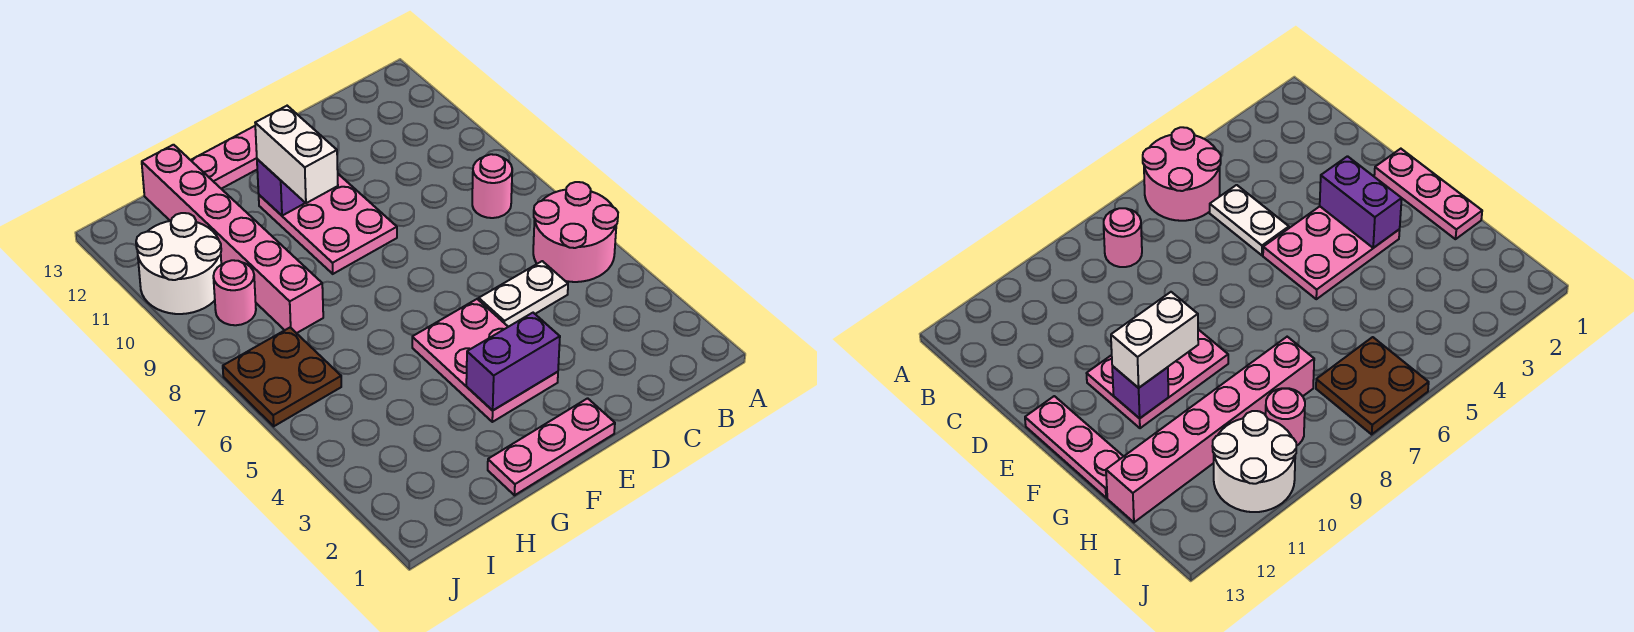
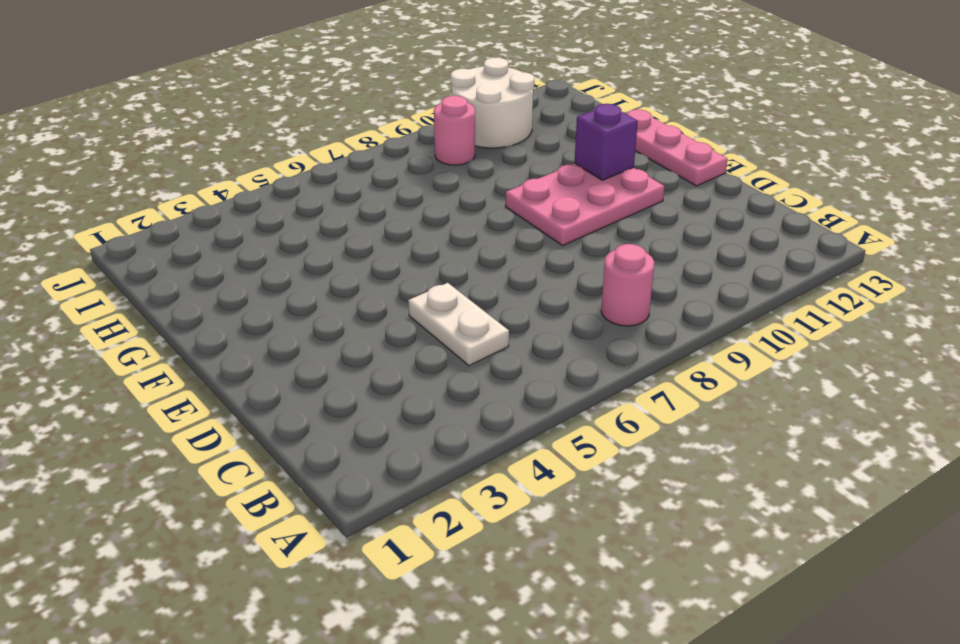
none -> pink round brick A5:B6 level 1
none -> pink plate E1:G1 level 1
none -> pink plate E3:F5 level 1

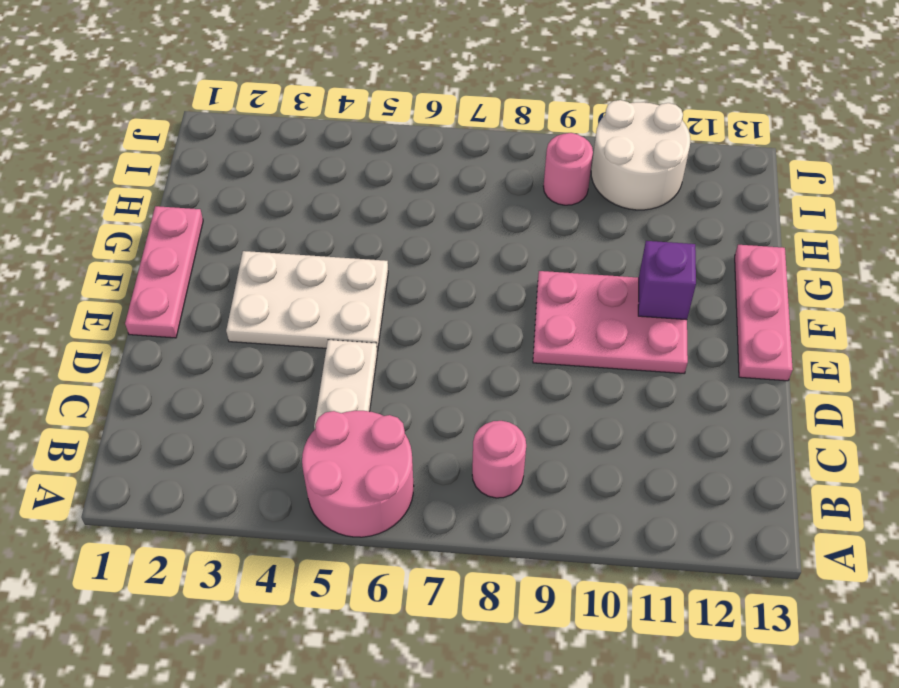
white plate E3:F5 level 1 -> pink plate E3:F5 level 1
none -> pink brick H8:H13 level 1
none -> brown plate I6:J7 level 1
none -> purple brick E3:F3 level 2

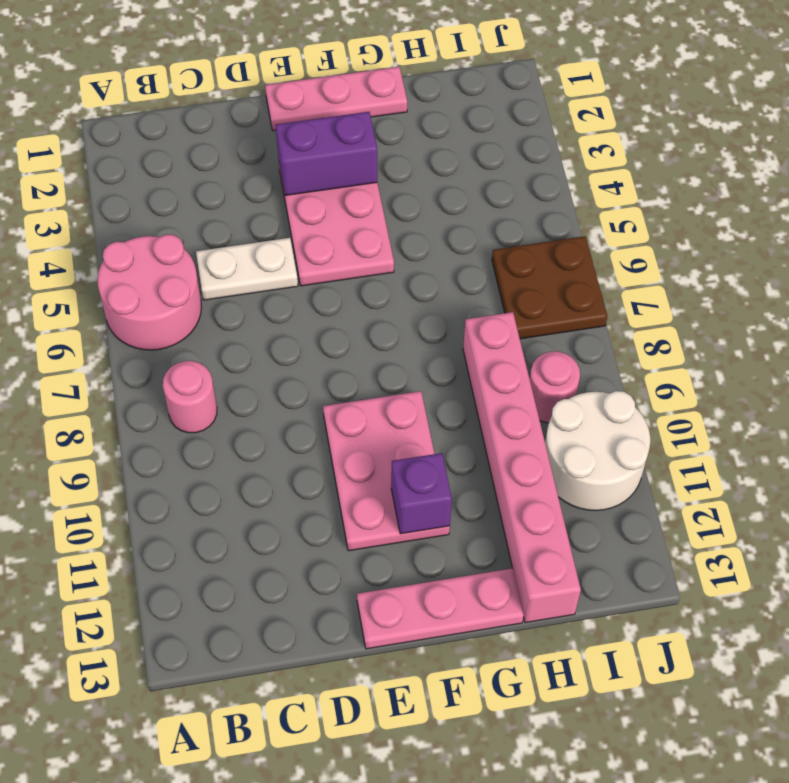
none -> white brick F10:F11 level 3

